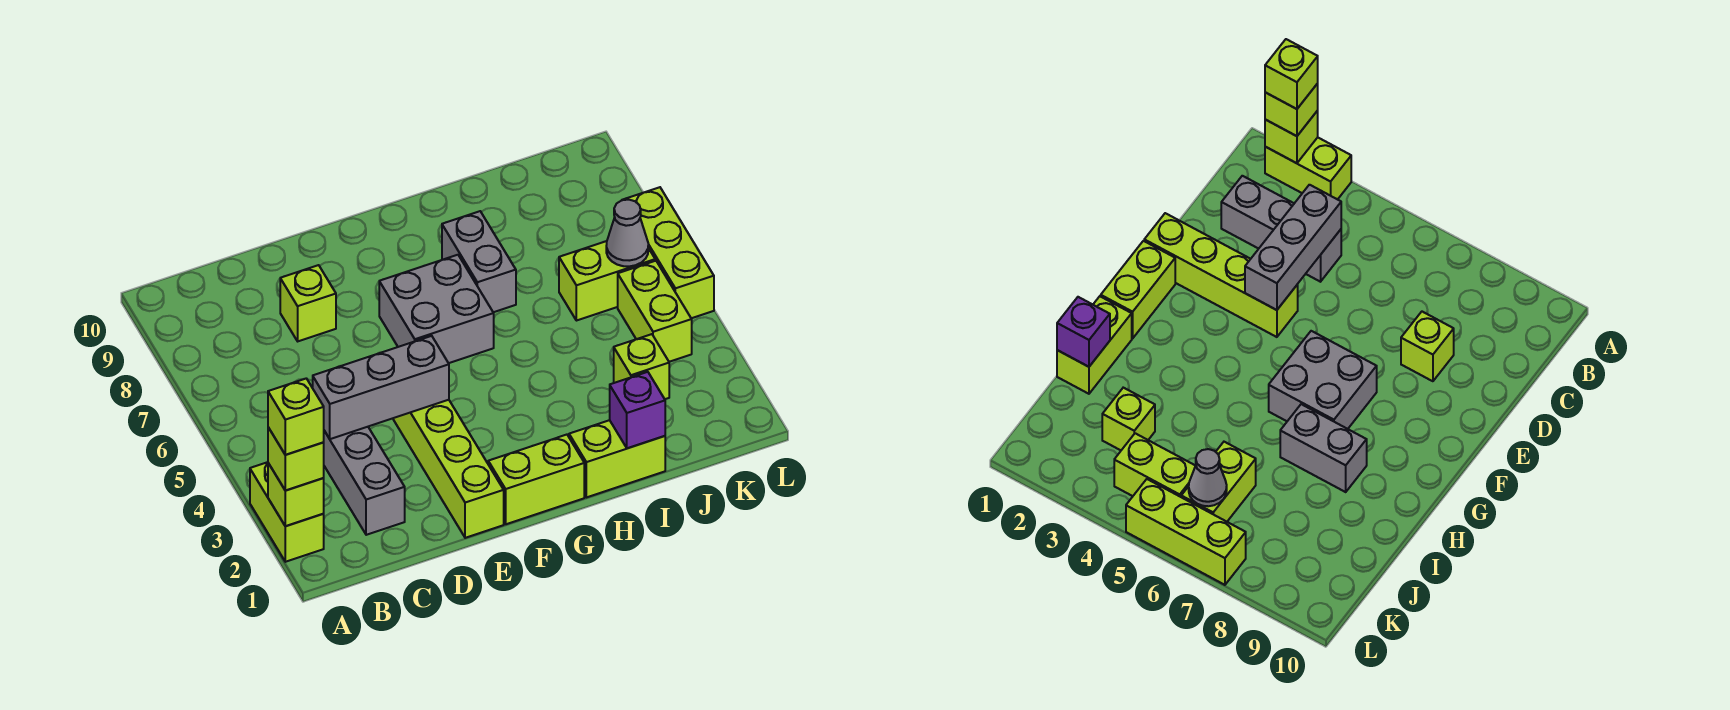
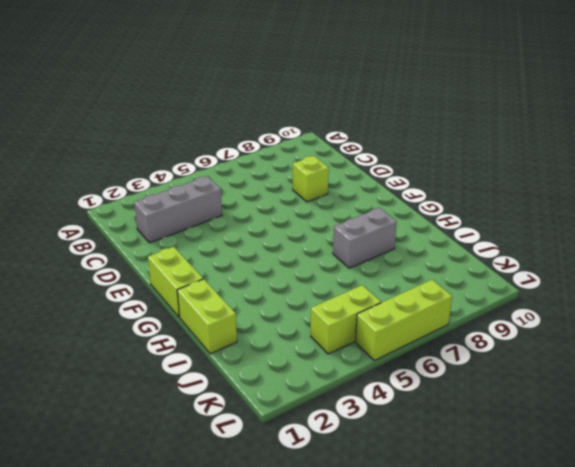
none -> lime brick A2:A3 level 1
none -> lime brick E1:E4 level 1
none -> grey brick F6:G7 level 1

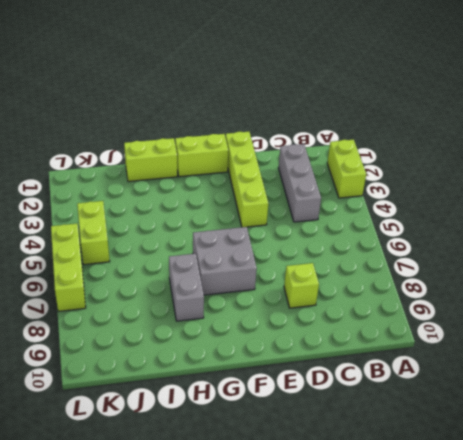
none -> lime brick J3 level 1
none -> lime brick J6:K6 level 1
none -> lime brick A2 level 2

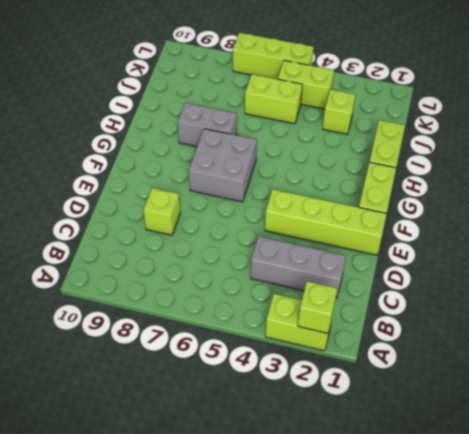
lime brick J5:J6 level 1 -> lime brick J6:K6 level 1
none -> grey brick C4:E4 level 2
none -> purple brick I1 level 2
none -> grey cone K6 level 2

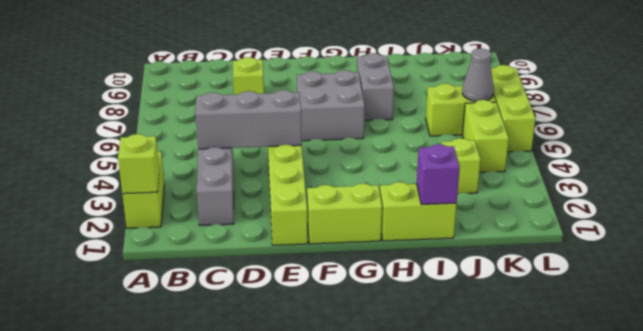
none -> lime brick A2 level 3
none -> lime brick A2 level 4

